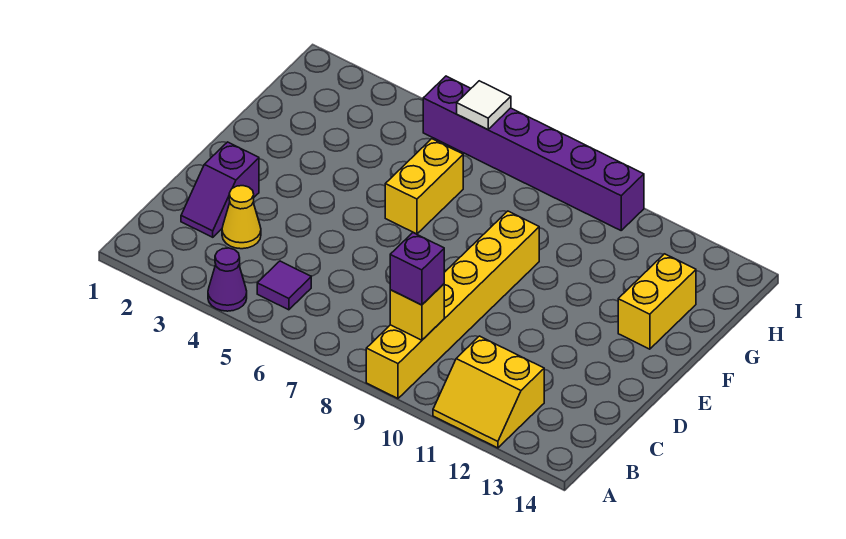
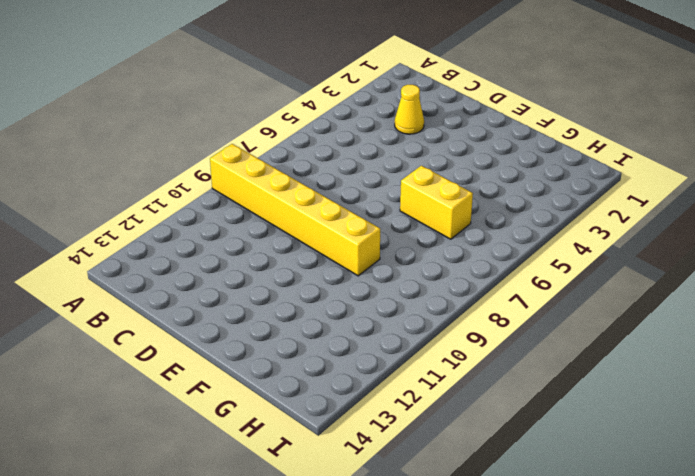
none -> purple cone A4 level 1
none -> yellow slope A11:B12 level 1 top B
none -> purple tile B5 level 1

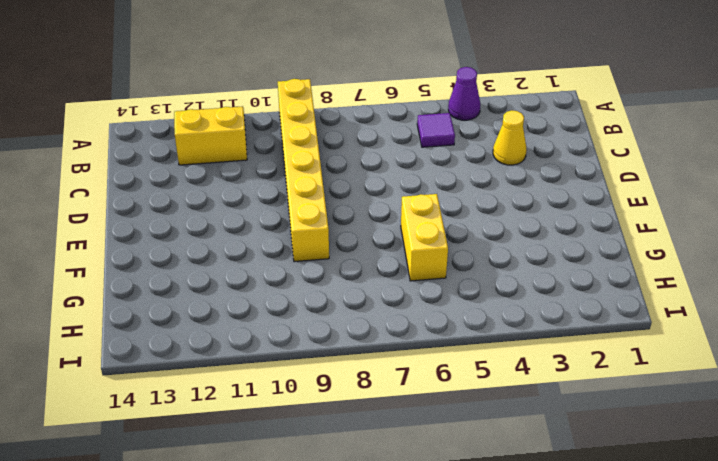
none -> purple slope C2:D2 level 1 top D
none -> yellow brick F13:G13 level 1
none -> purple brick I5:I10 level 1

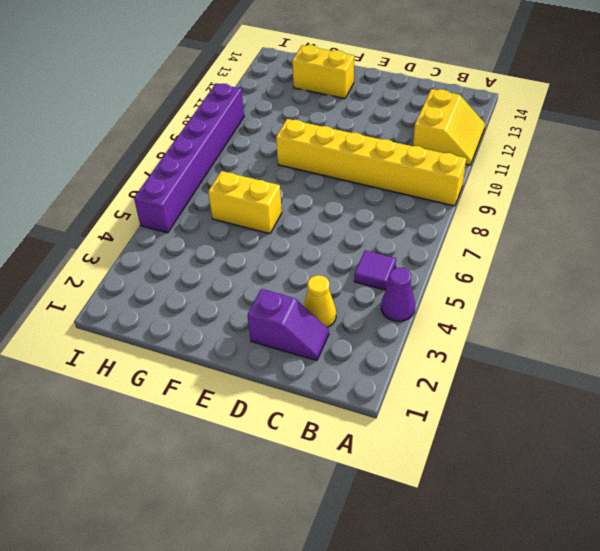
none -> yellow brick B9 level 2
none -> white tile I6 level 2
none -> purple brick B9 level 3

